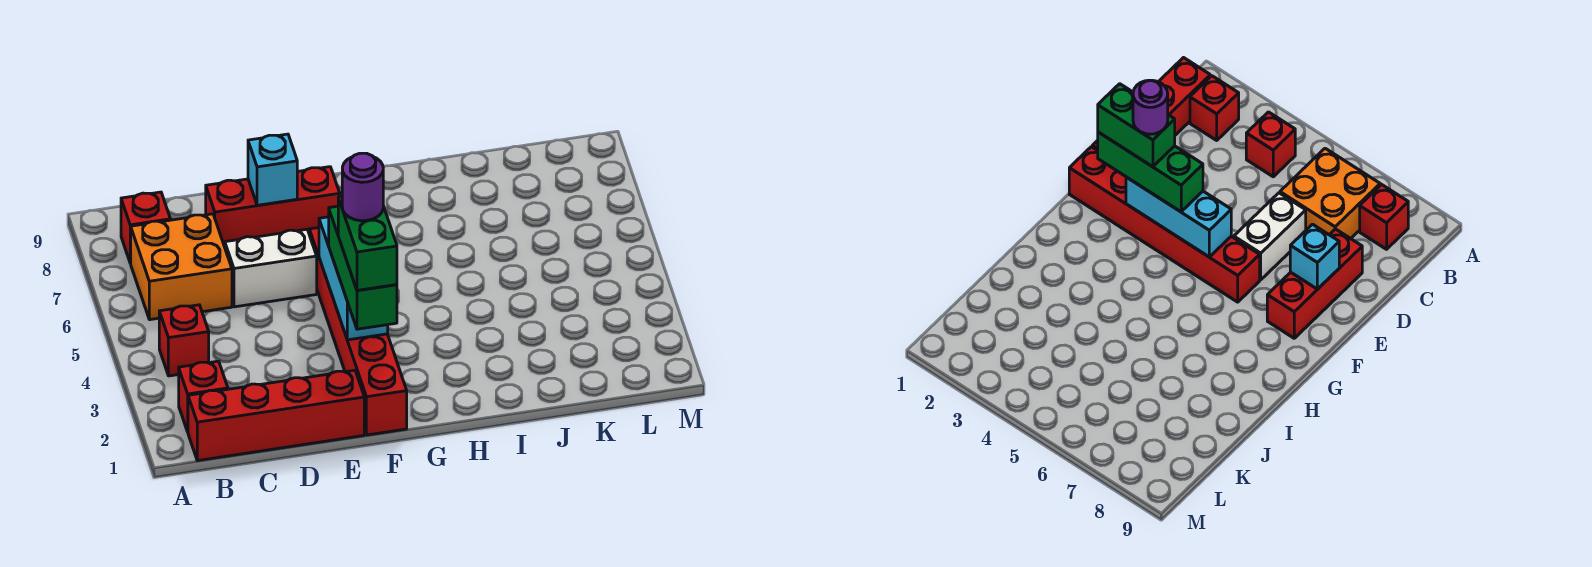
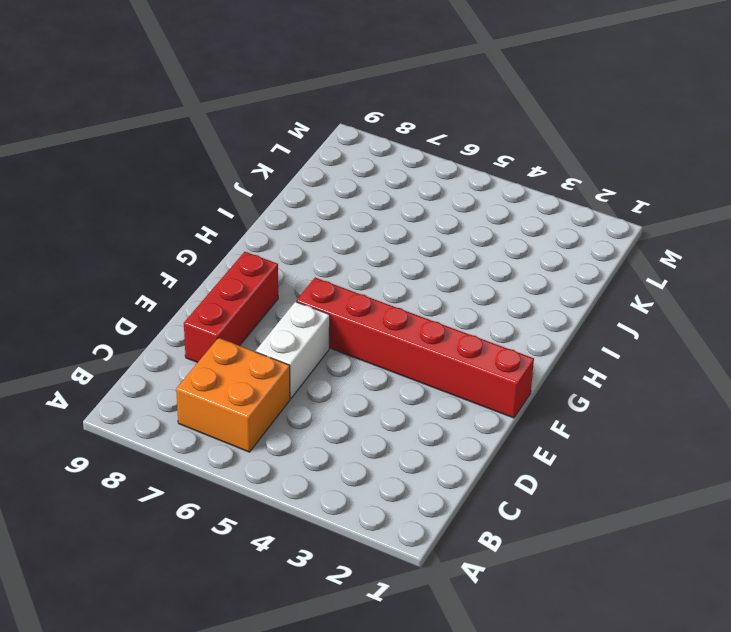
none -> red brick B1:E1 level 1
none -> red brick B2 level 1
none -> red brick B4 level 1

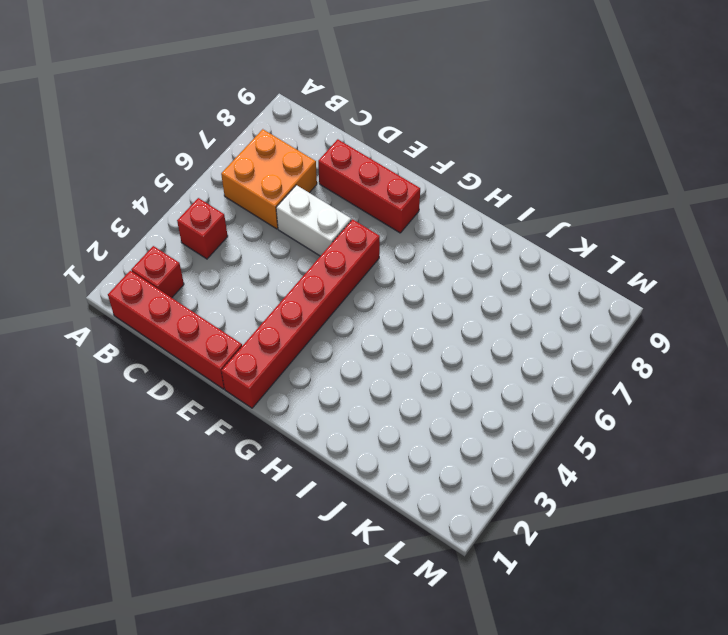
none -> red brick B8 level 1
none -> cyan brick E8 level 2
none -> cyan brick F3:F5 level 2

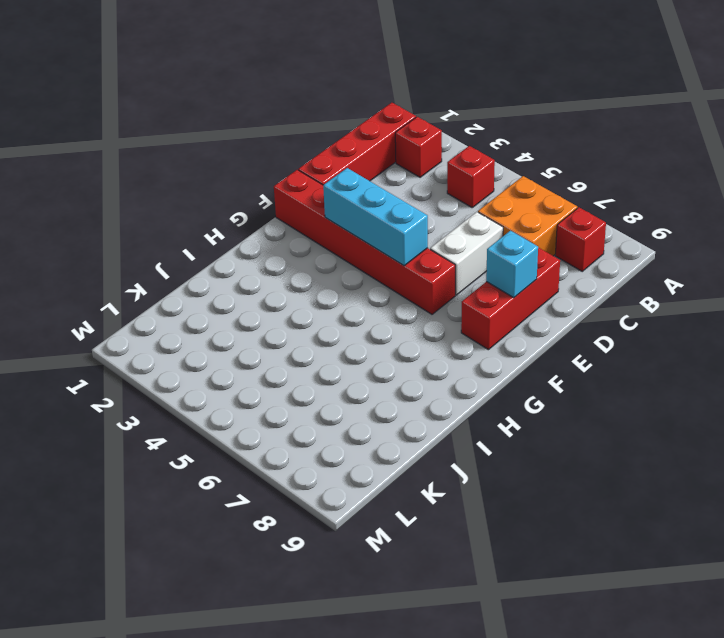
none -> green brick F2:F4 level 3
none -> green brick F2:F3 level 4
none -> purple round brick F3 level 5

